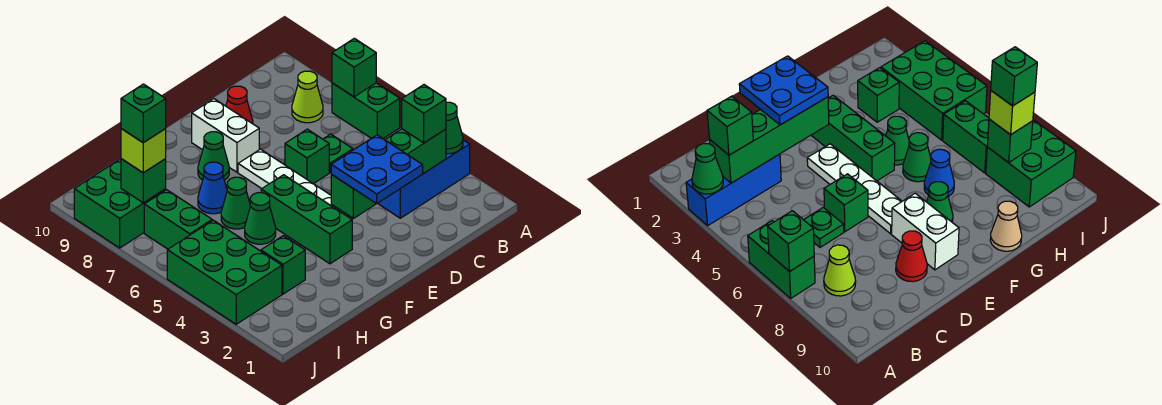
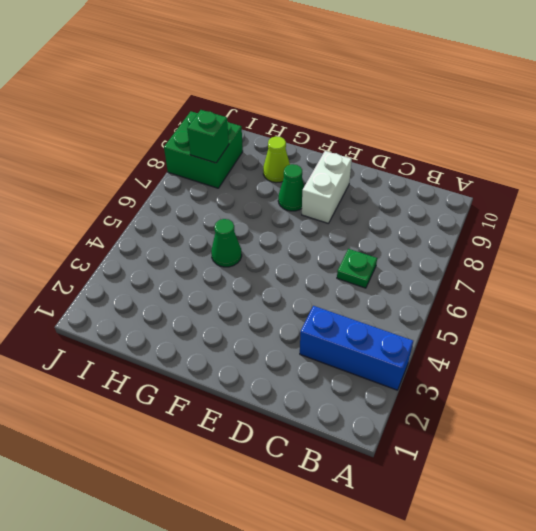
lime cone G9 level 1 -> lime cone B8 level 1
none -> green brick A6:A7 level 1
none -> green brick D6 level 1
none -> red cone D9 level 1

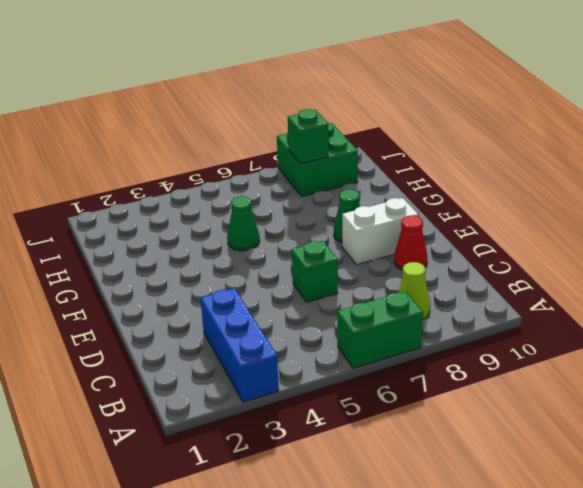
none -> green plate C6 level 1
none -> white plate E4:E7 level 1
none -> green brick F3:F5 level 1

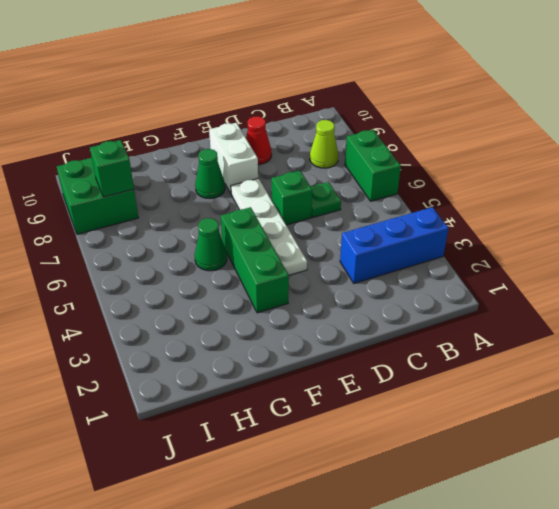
none -> green cone G6 level 1
none -> blue cone G7 level 1
none -> tan cone G10 level 1

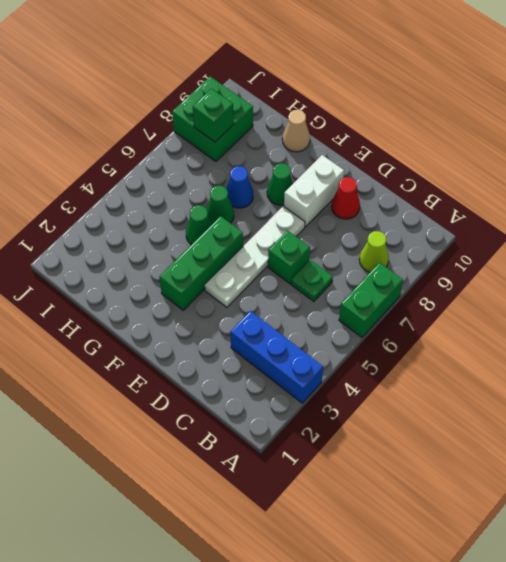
none -> green brick H3 level 1
none -> green brick I3:J5 level 1
none -> green brick I6:I7 level 1

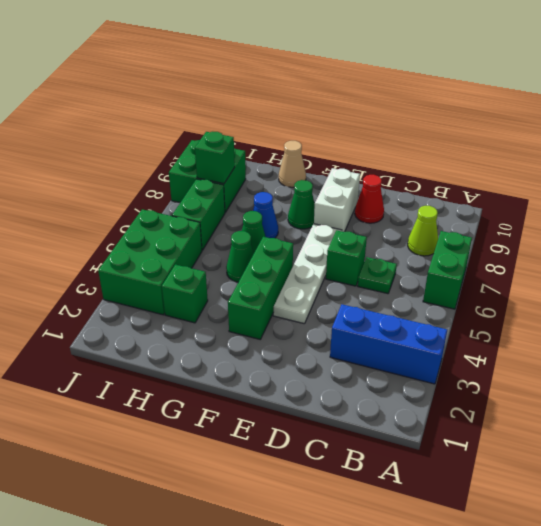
none -> green cone A3 level 2
none -> green brick A7 level 2
none -> green brick B3:E3 level 2

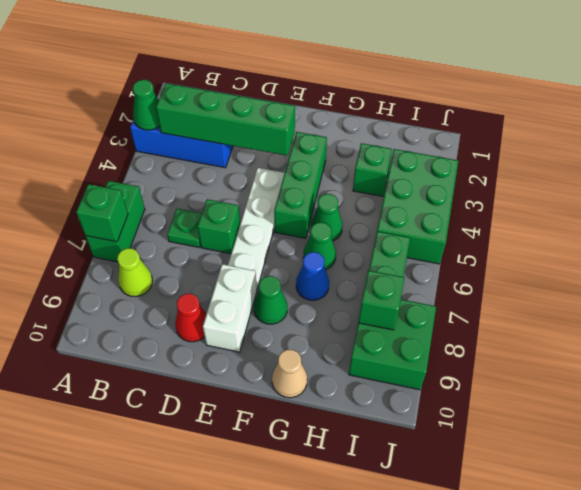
none -> green brick B3 level 3
none -> blue plate D2:E3 level 3
none -> lime brick I8 level 3

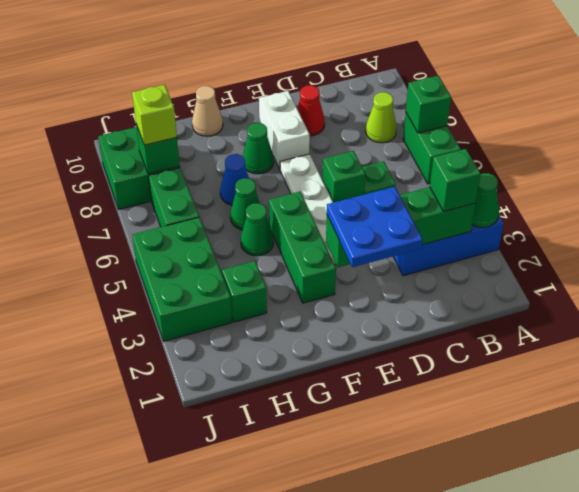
none -> green brick I8 level 4

